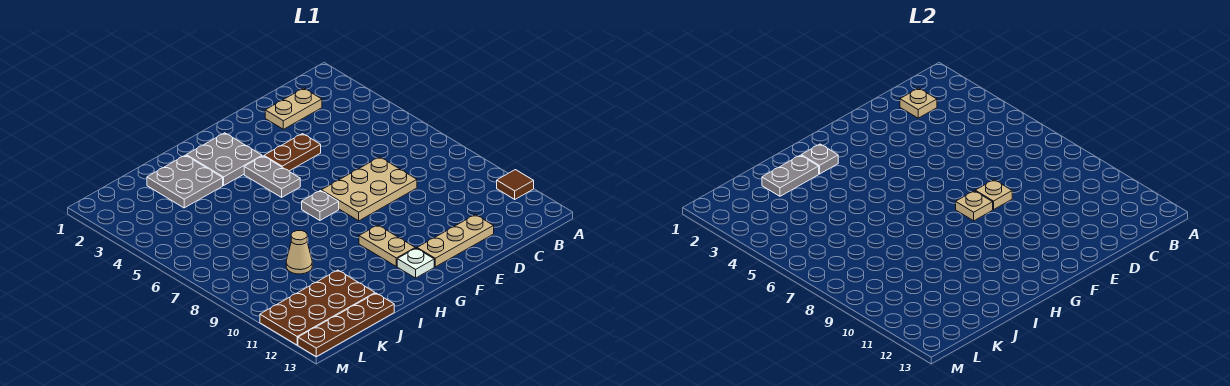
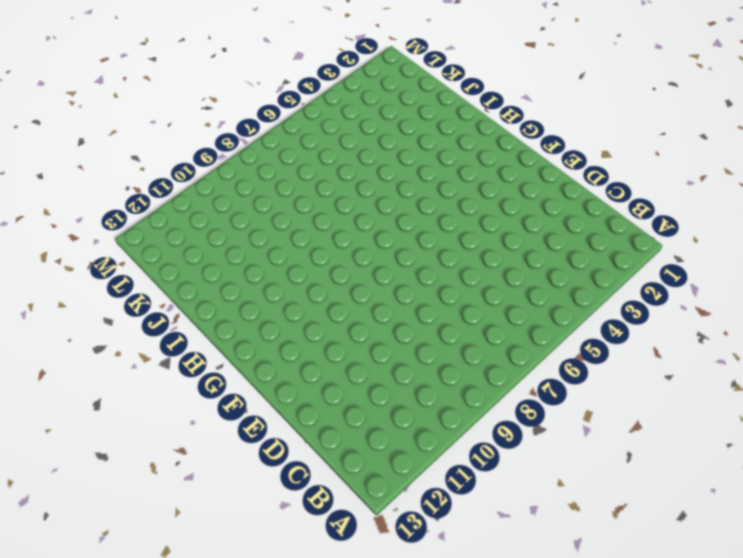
none -> brown tile A11 level 1
none -> tan plate C2:D2 level 1
none -> tan plate D7:F8 level 1

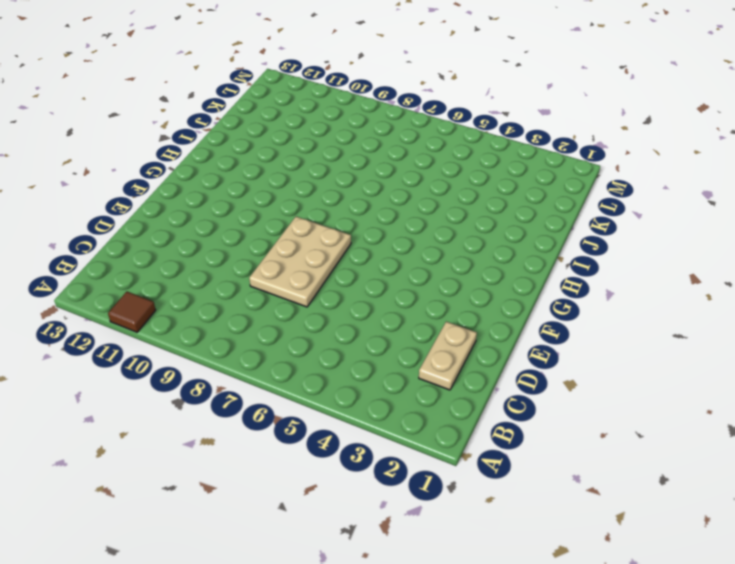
none -> tan plate D12:F12 level 1
none -> brown plate E4:F4 level 1
none -> grey plate G2:H3 level 1

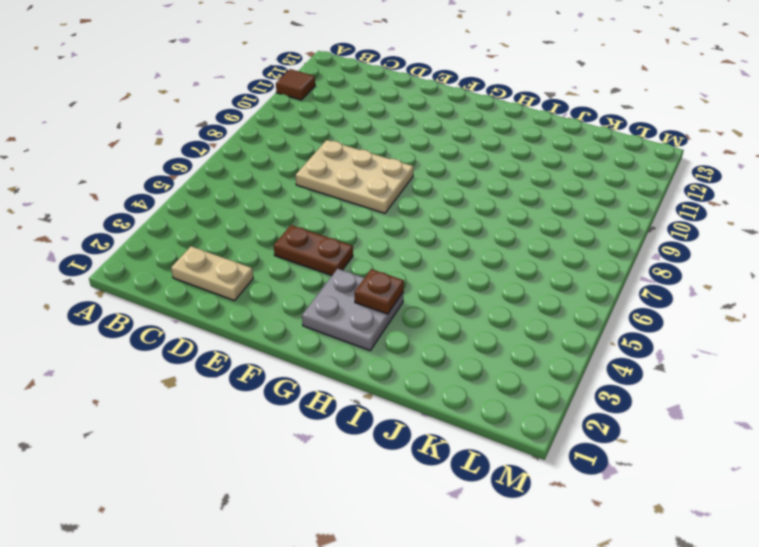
brown plate H3 level 2 -> none
none -> tan plate D12:F12 level 1
none -> grey plate G4:G5 level 1
none -> grey plate G7 level 1

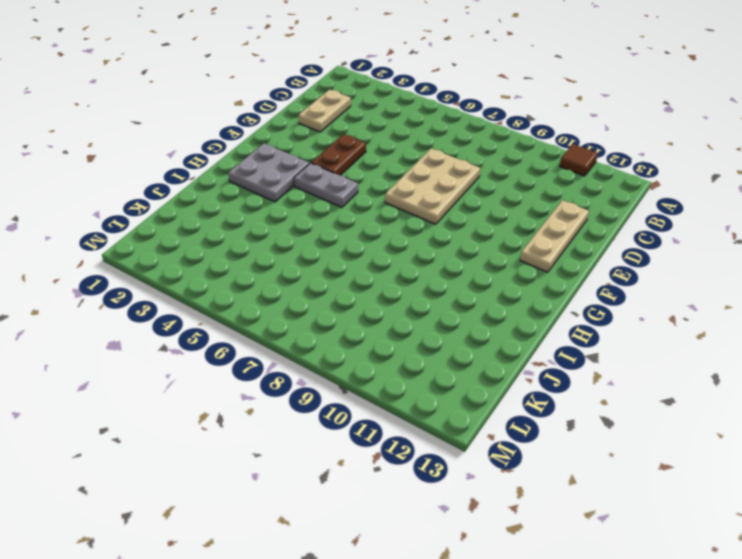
none -> grey plate G7 level 1
none -> tan plate G10:G11 level 1
none -> white plate G12 level 1

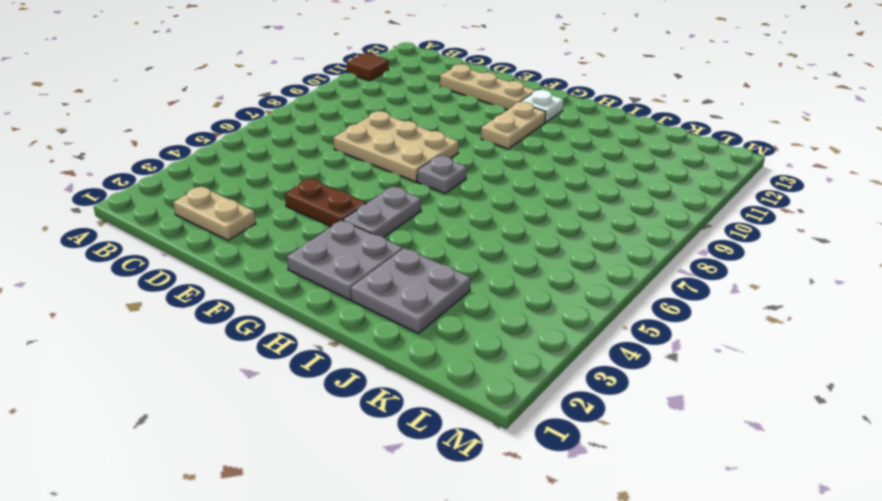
none -> tan cone J9 level 1
none -> brown plate J11:M12 level 1
none -> brown plate J13:M13 level 1

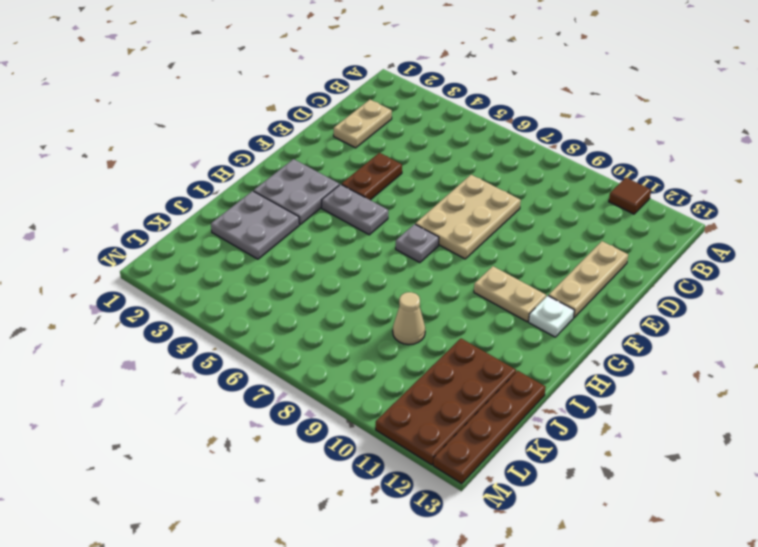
none -> tan plate C2 level 2
none -> tan plate E8 level 2
none -> tan plate F8 level 2

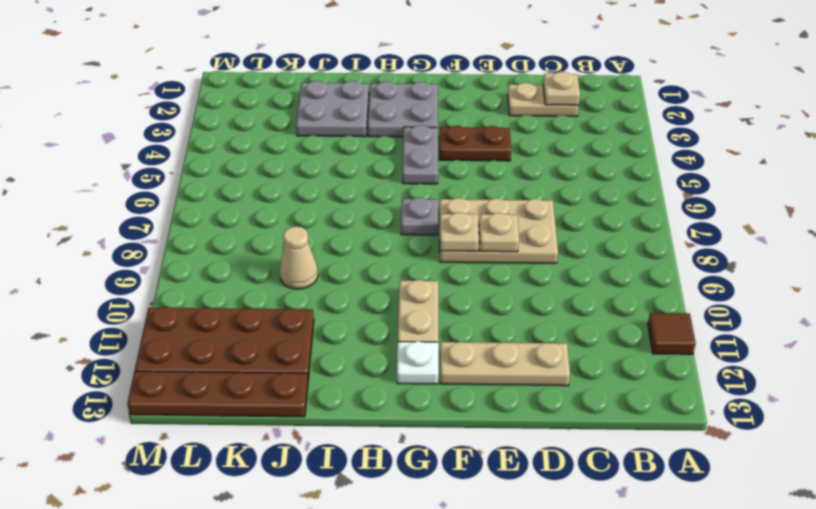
none -> grey plate H2 level 2
none -> grey plate I2:J2 level 2

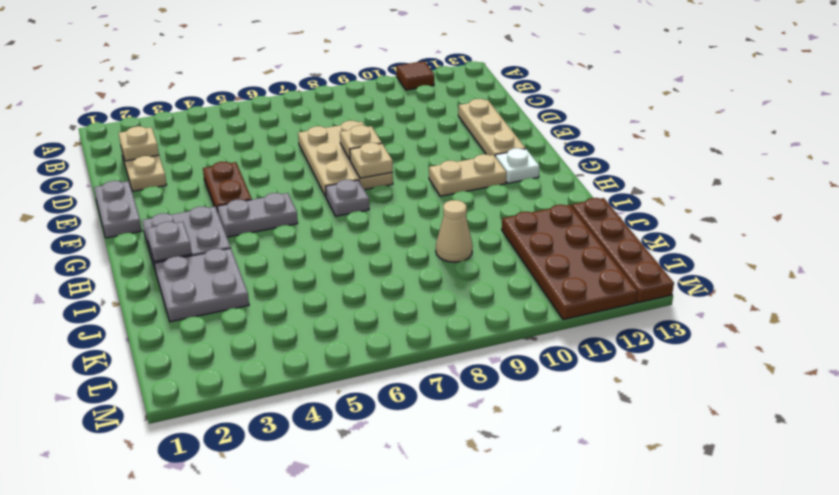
grey plate E1:F1 level 1 -> grey plate I2:J2 level 2

